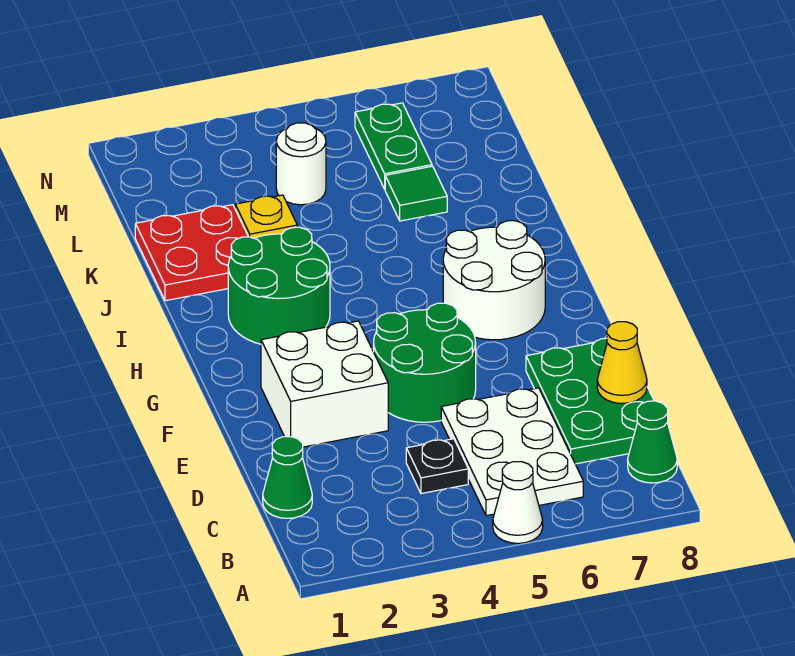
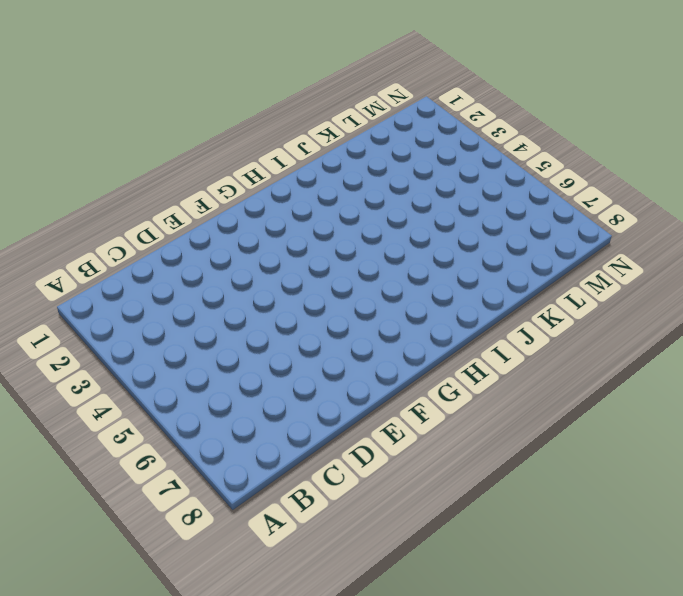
none -> white cone A5 level 1
none -> white plate B5:D6 level 1
none -> green cone B8 level 1

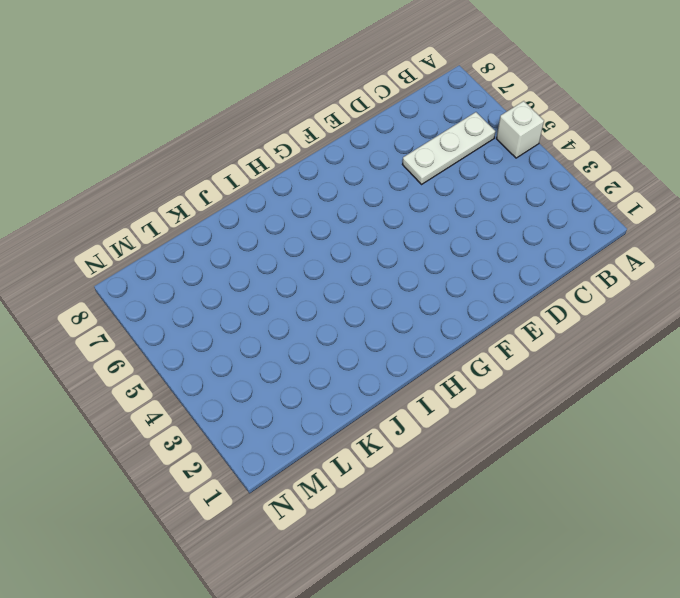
white brick A5 level 1 -> white cone A5 level 1
white plate B6:D6 level 1 -> white plate B5:D6 level 1
none -> green cone B8 level 1
none -> green cone C1 level 1
none -> black plate C4 level 1

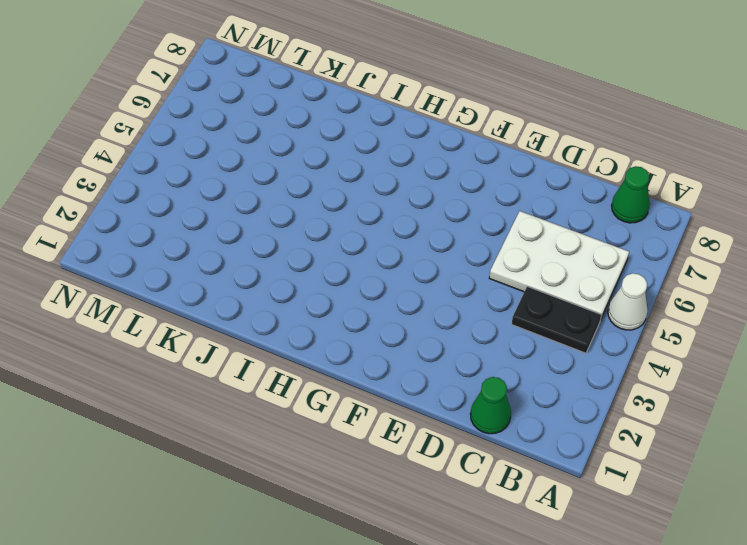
black plate B4:C4 level 1 -> black plate C4 level 1
none -> green plate C7:E8 level 1
none -> white brick E2:F3 level 1
none -> green round brick E4:F5 level 1

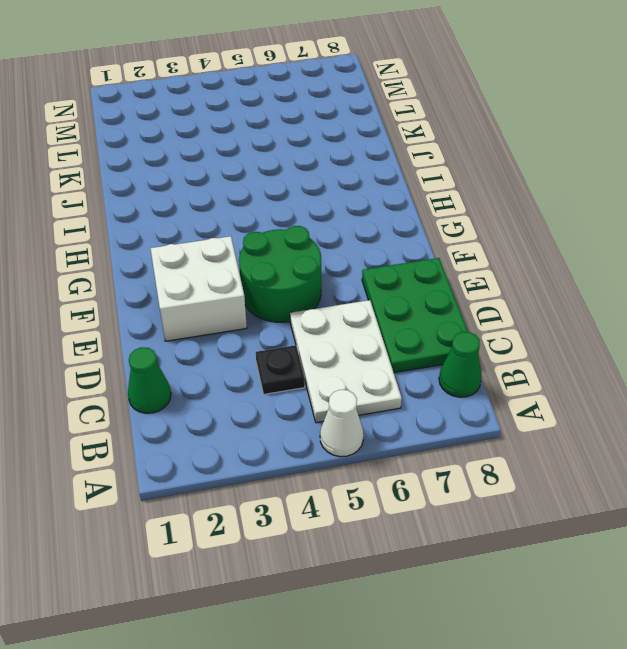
none -> white round brick G6:H7 level 1
none -> green round brick H2:I3 level 1
none -> red plate J1:K2 level 1

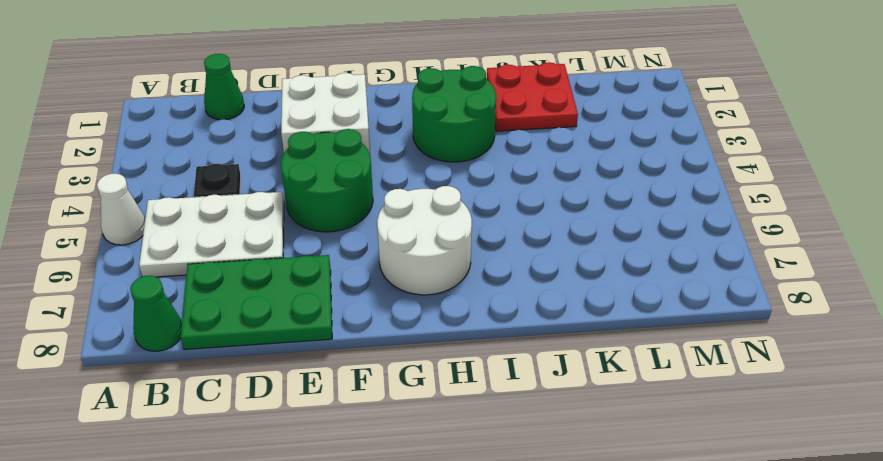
none -> yellow plate K3 level 1
none -> green tile K6 level 1
none -> white round brick L4 level 1

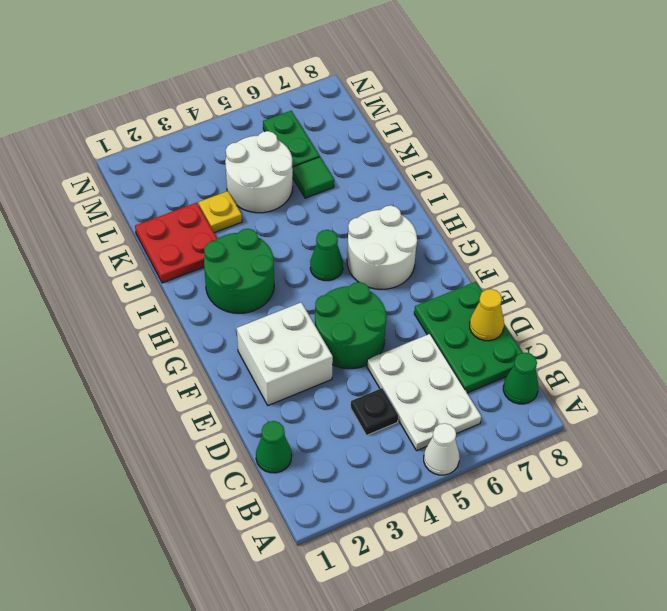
green cone H5 level 1 -> none
white round brick K4:L5 level 1 -> white round brick L4 level 1

